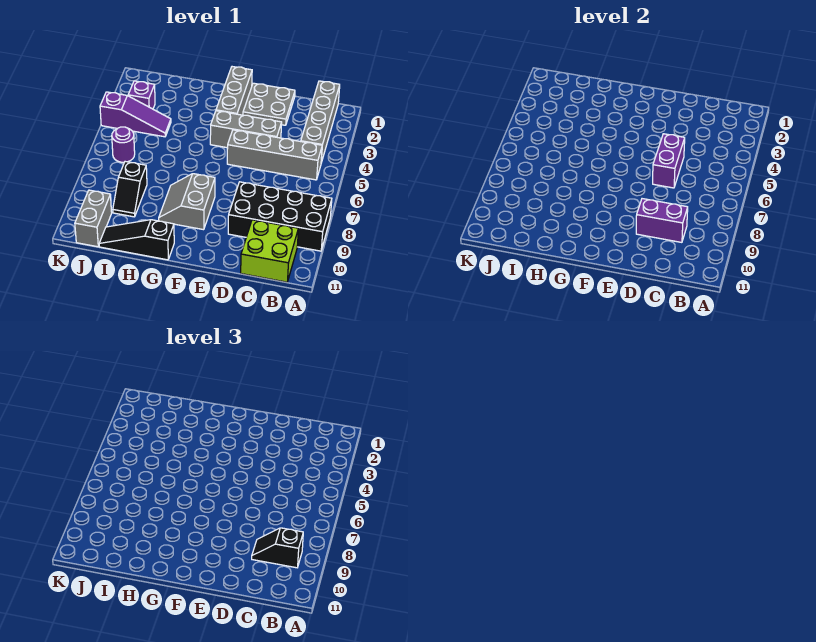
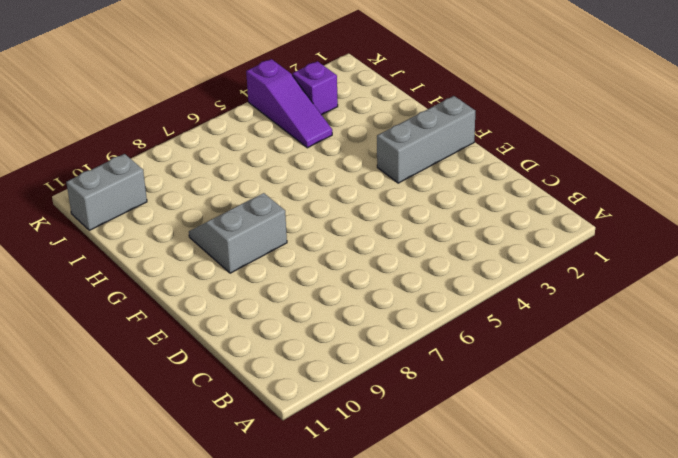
none -> black brick A8:D9 level 1
none -> grey brick B1:B4 level 1
none -> grey brick B5:E5 level 1

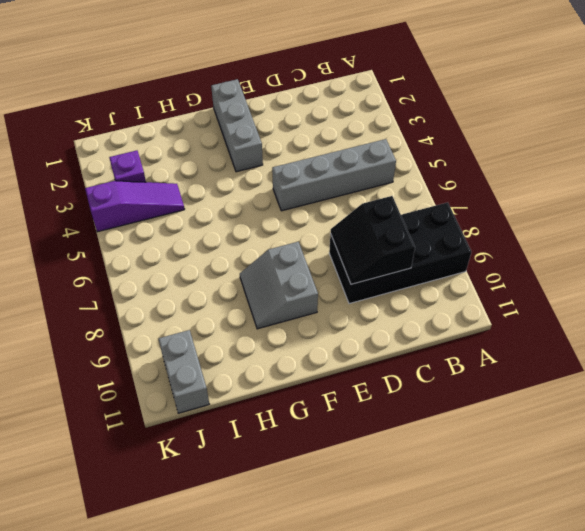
black slope C8:D9 level 2 top C -> purple brick C9:D9 level 2
none -> grey brick B1:B4 level 1
none -> lime brick B10:C11 level 1
none -> grey plate D1:E2 level 1

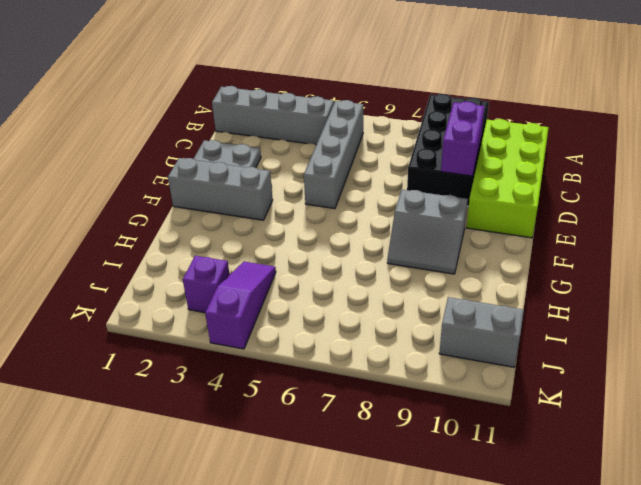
lime brick B10:E11 level 1 -> lime brick B10:C11 level 1
none -> grey brick D4:F4 level 1
none -> black slope G11:I11 level 1 top G
none -> black slope I8:I9 level 1 top 8

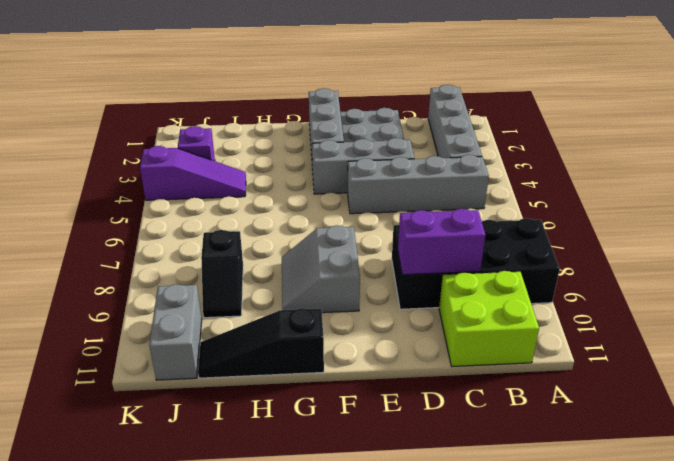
none -> purple round brick J6 level 1
none -> purple brick D5:D6 level 2
none -> black slope B9:C9 level 3 top B

